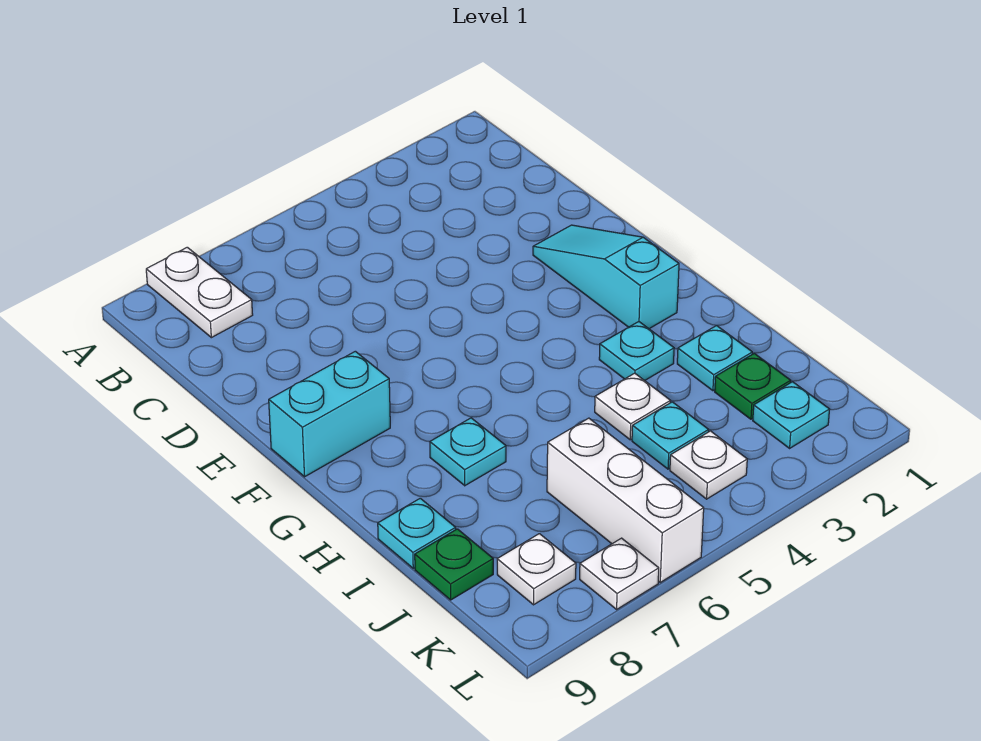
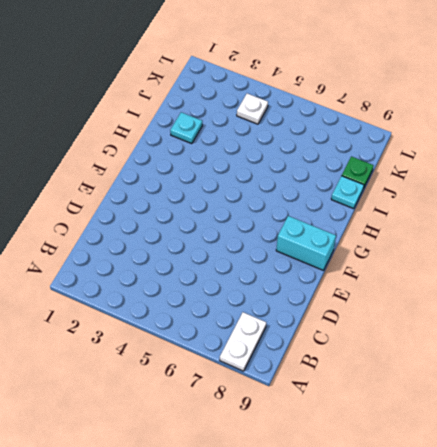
none -> cyan slope E2:G2 level 1 top G
none -> cyan plate H3 level 1
none -> cyan plate H7 level 1

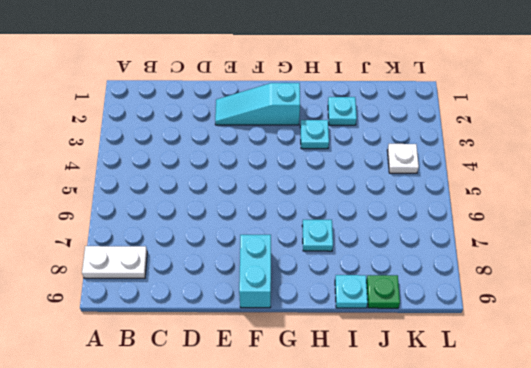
none -> white plate I4 level 1
none -> green plate J2 level 1
none -> cyan plate J4 level 1

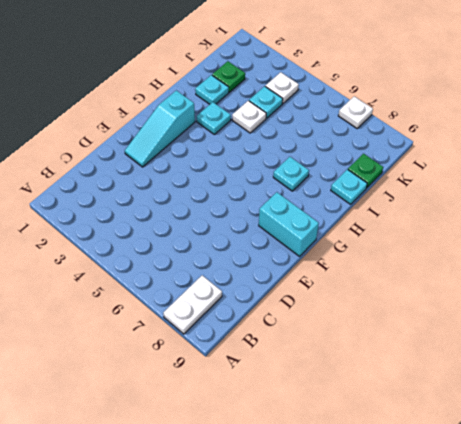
none -> white brick J6:L6 level 1
none -> cyan plate K2 level 1
none -> white plate K8 level 1

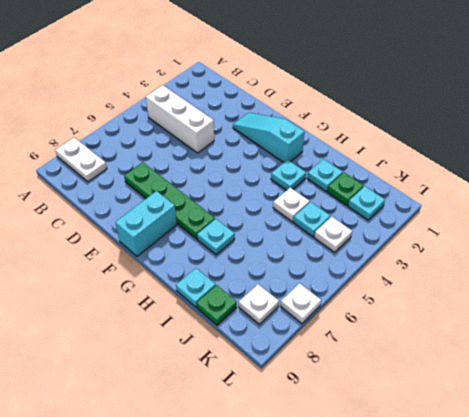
white brick B4:D4 level 1 -> white brick J6:L6 level 1
green plate D7:G7 level 1 -> none

